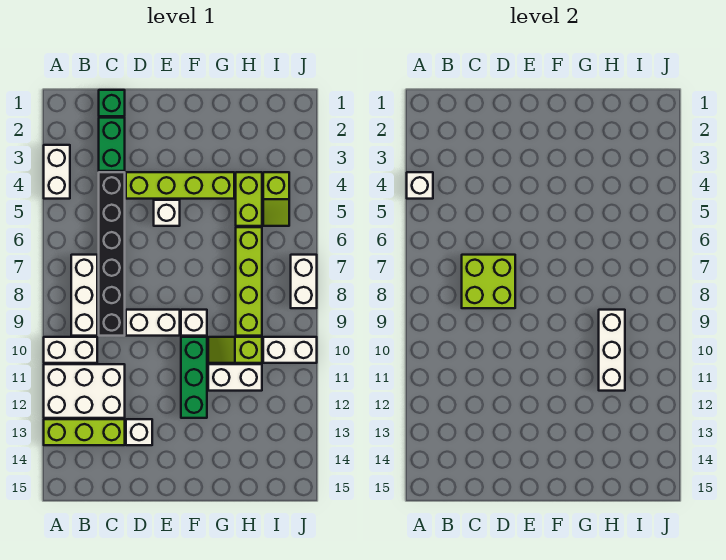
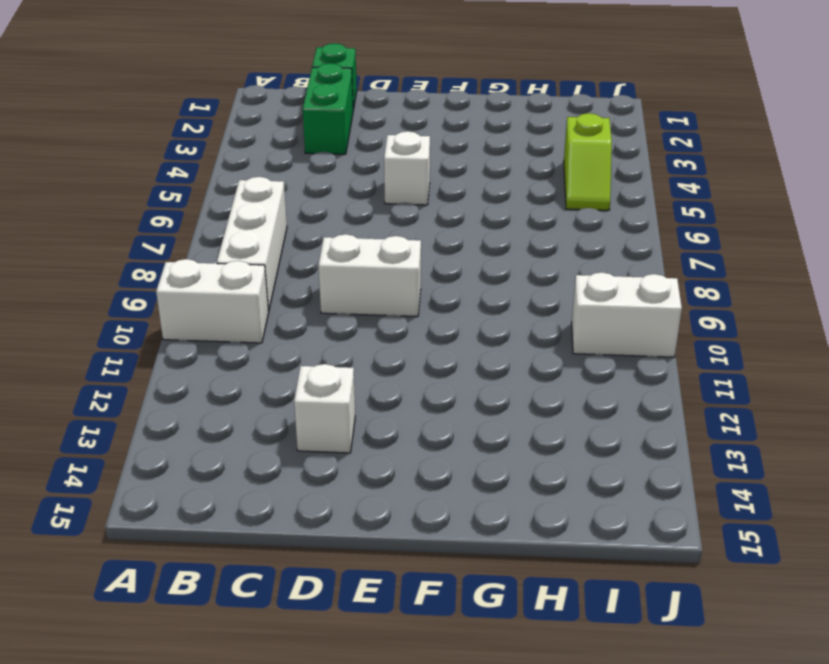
none -> white brick A3:A4 level 1
none -> white brick A11:C12 level 1
none -> lime brick A13:C13 level 1

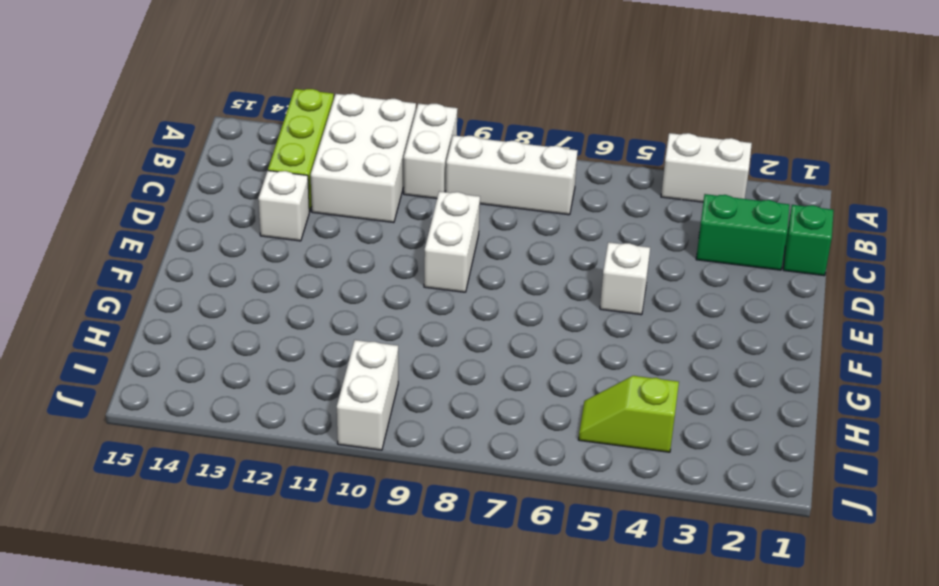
none -> black brick C4:C9 level 1
none -> lime brick D4:G4 level 1
none -> white brick F9 level 1

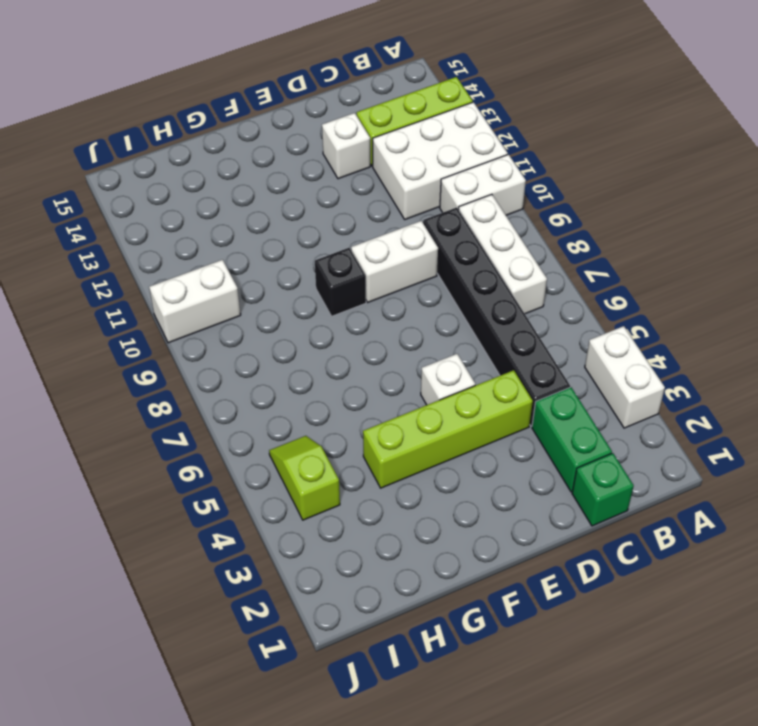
black brick F9 level 1 -> white brick F9 level 1
none -> green brick F10:F12 level 1
none -> lime slope G10:H10 level 1 top H
none -> white brick G11:H11 level 1

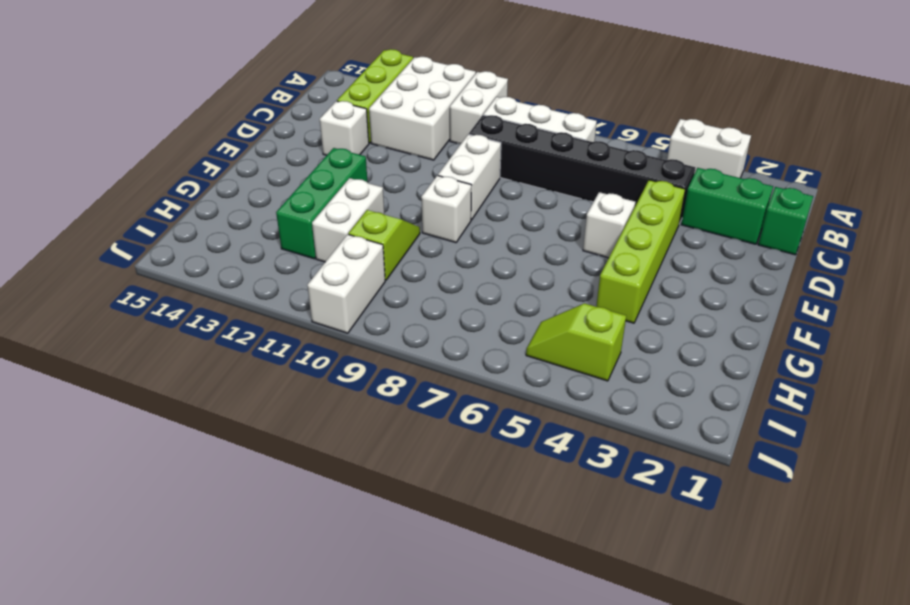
green brick F12:H12 level 1 -> green brick F10:F12 level 1
none -> lime brick H4:H5 level 1
none -> lime brick H6:H9 level 1
none -> white brick J7:J8 level 1

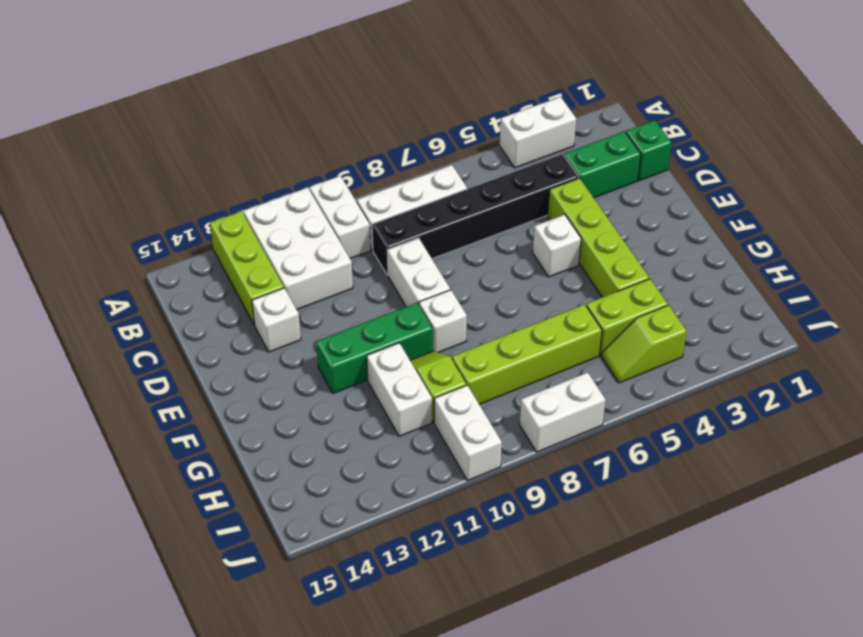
none -> white brick A4 level 2
none -> lime brick C7:D8 level 2
none -> white brick H9:H11 level 2

